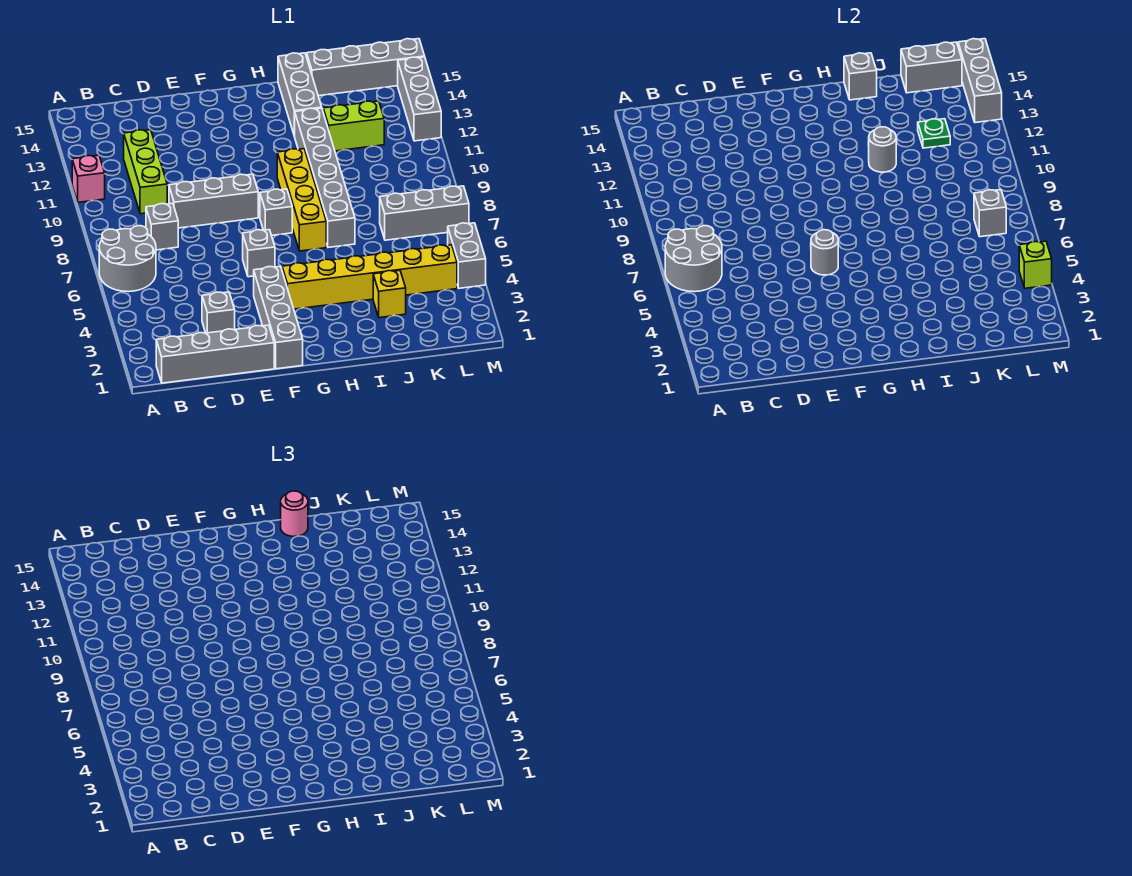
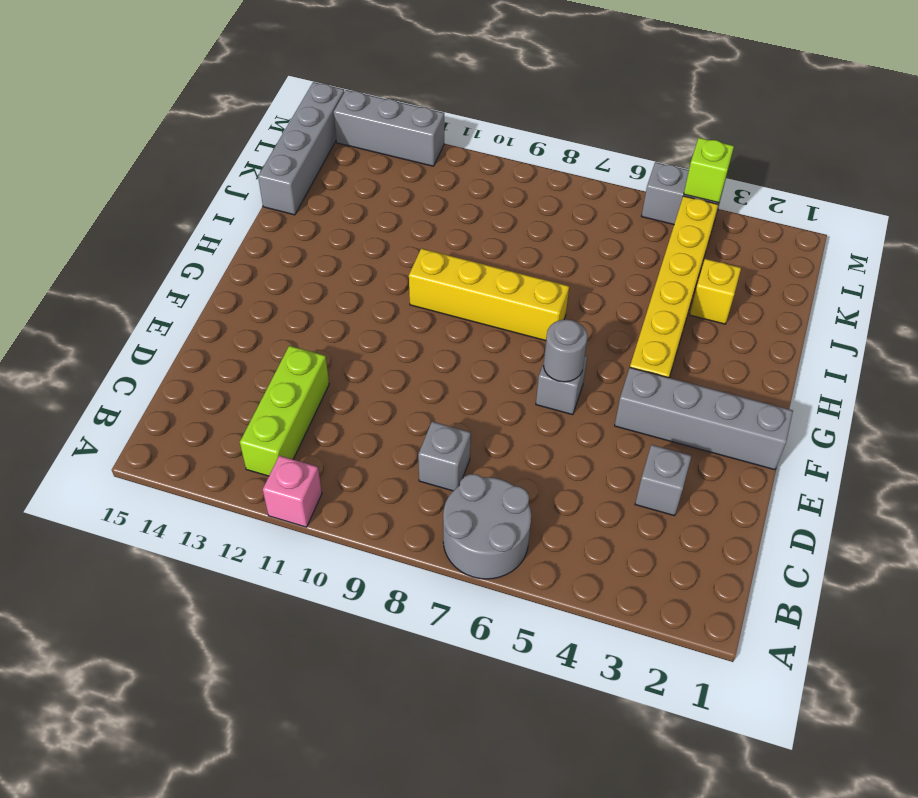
lime brick B12:D12 level 1 -> lime brick C10:C12 level 1
none -> grey brick B1:E1 level 1
none -> grey brick D9:F9 level 1
none -> grey brick G8 level 1
none -> grey brick I7:I12 level 1

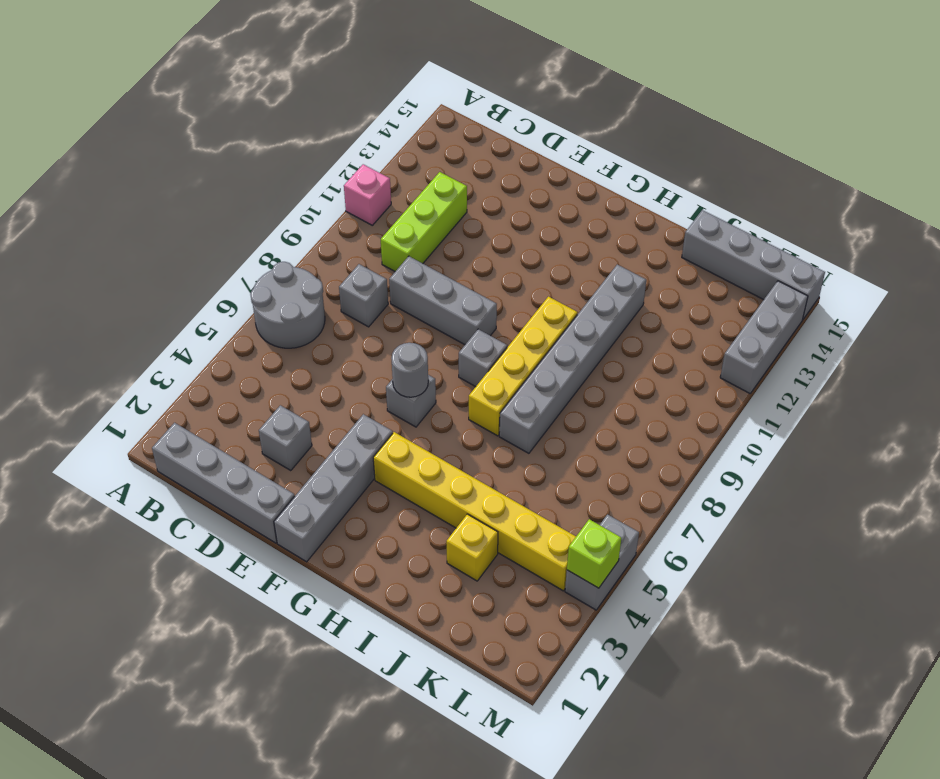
none -> grey brick I13:I15 level 1
none -> lime brick J12:K12 level 1
none -> grey brick K7:M7 level 1
none -> grey round brick A6:B7 level 2

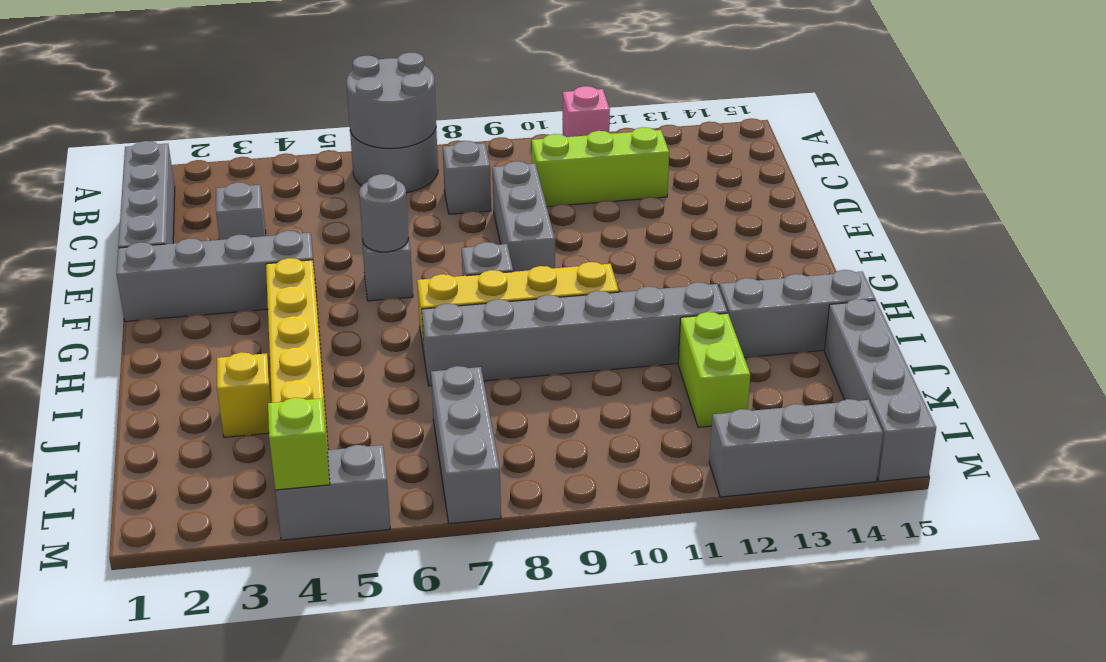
none -> grey round brick I11 level 2
none -> grey brick I15 level 2
none -> green plate K12 level 2
none -> grey brick K15:L15 level 2

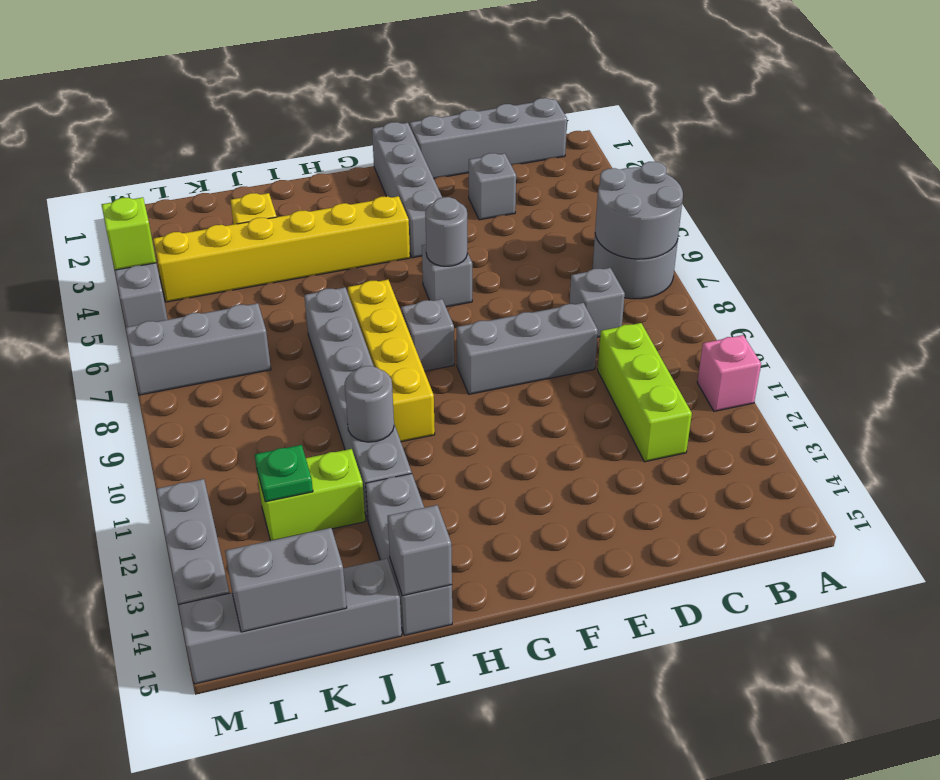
none -> grey brick L7 level 2
none -> grey brick M13:M15 level 2
none -> pink round brick I15 level 3

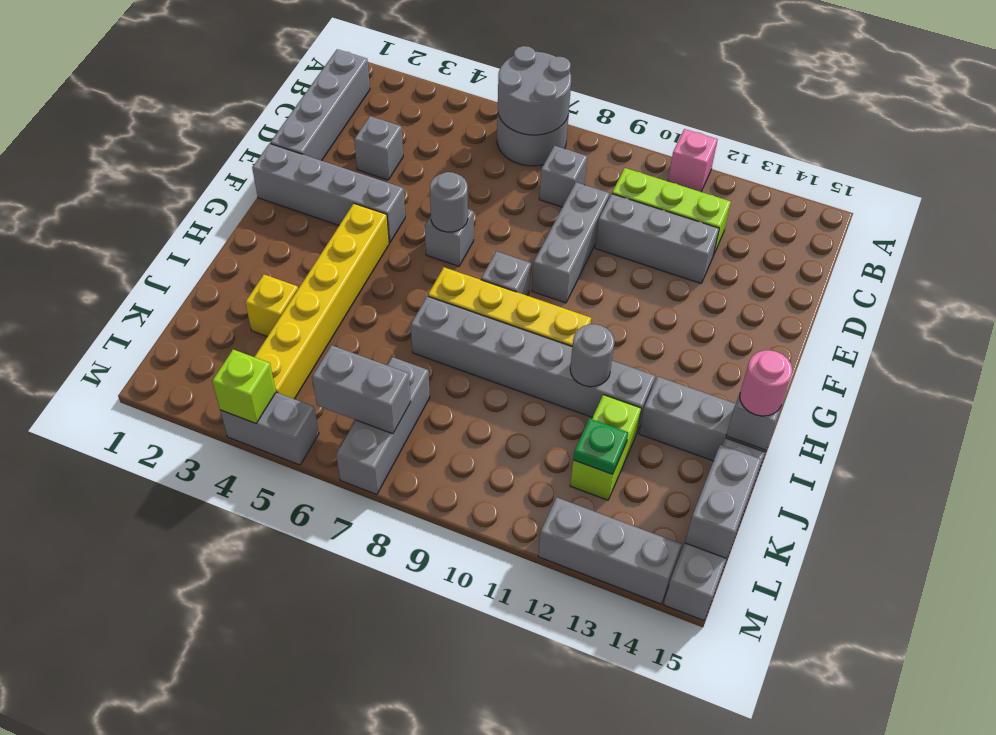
grey brick D10:D12 level 1 -> grey brick M13:M15 level 2
grey brick L6:L7 level 2 -> grey brick L7 level 2

